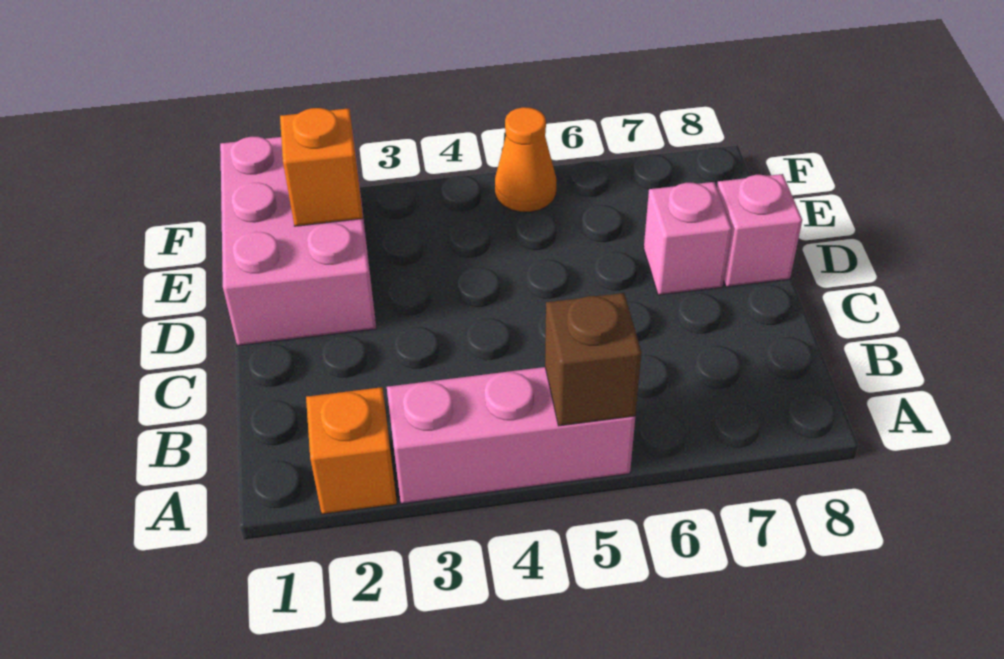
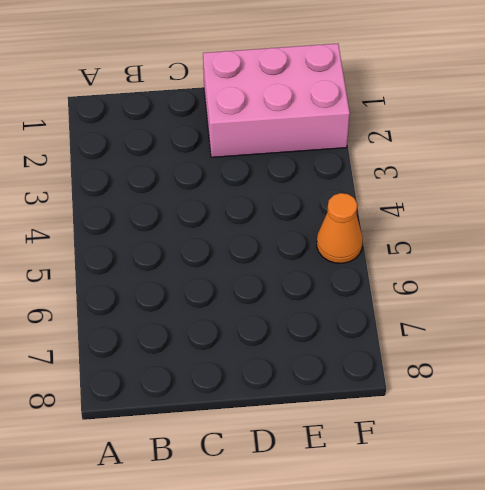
none -> orange brick A2 level 1
none -> pink brick A3:A5 level 1

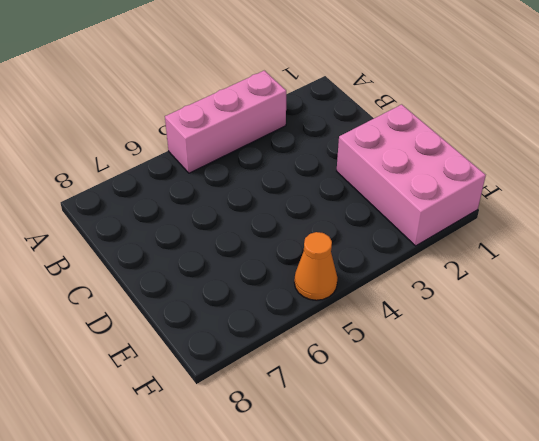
none -> orange brick A2 level 1
none -> pink brick D7 level 1

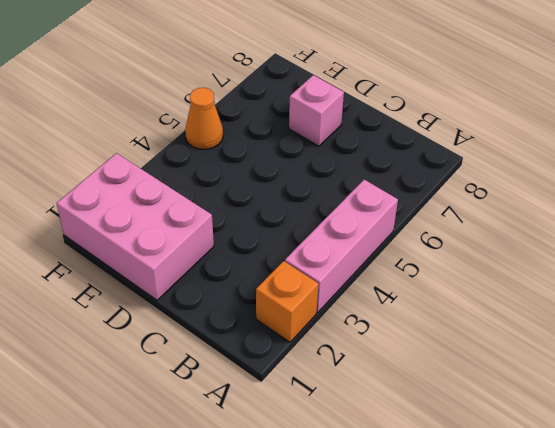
none -> pink brick D8 level 1
none -> brown brick A5 level 2

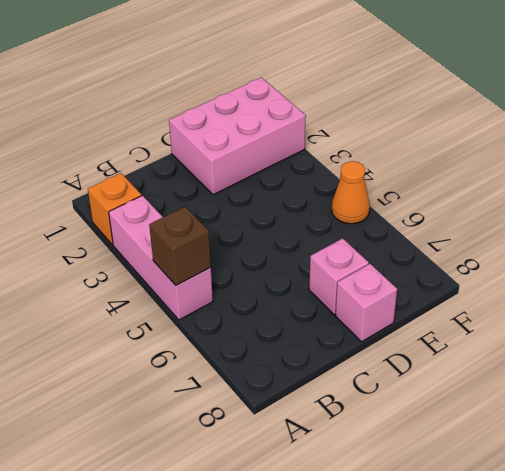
none -> orange brick E2 level 2

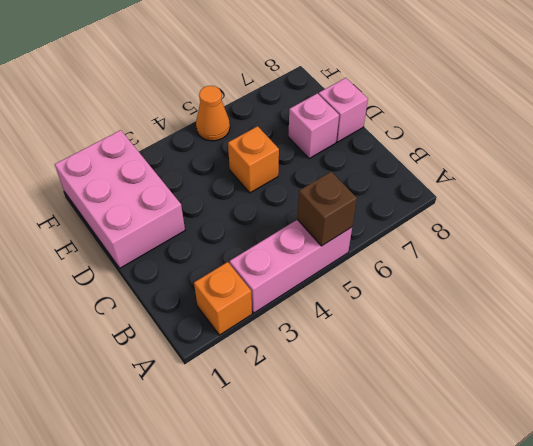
orange brick D5 level 1 -> orange brick E2 level 2

